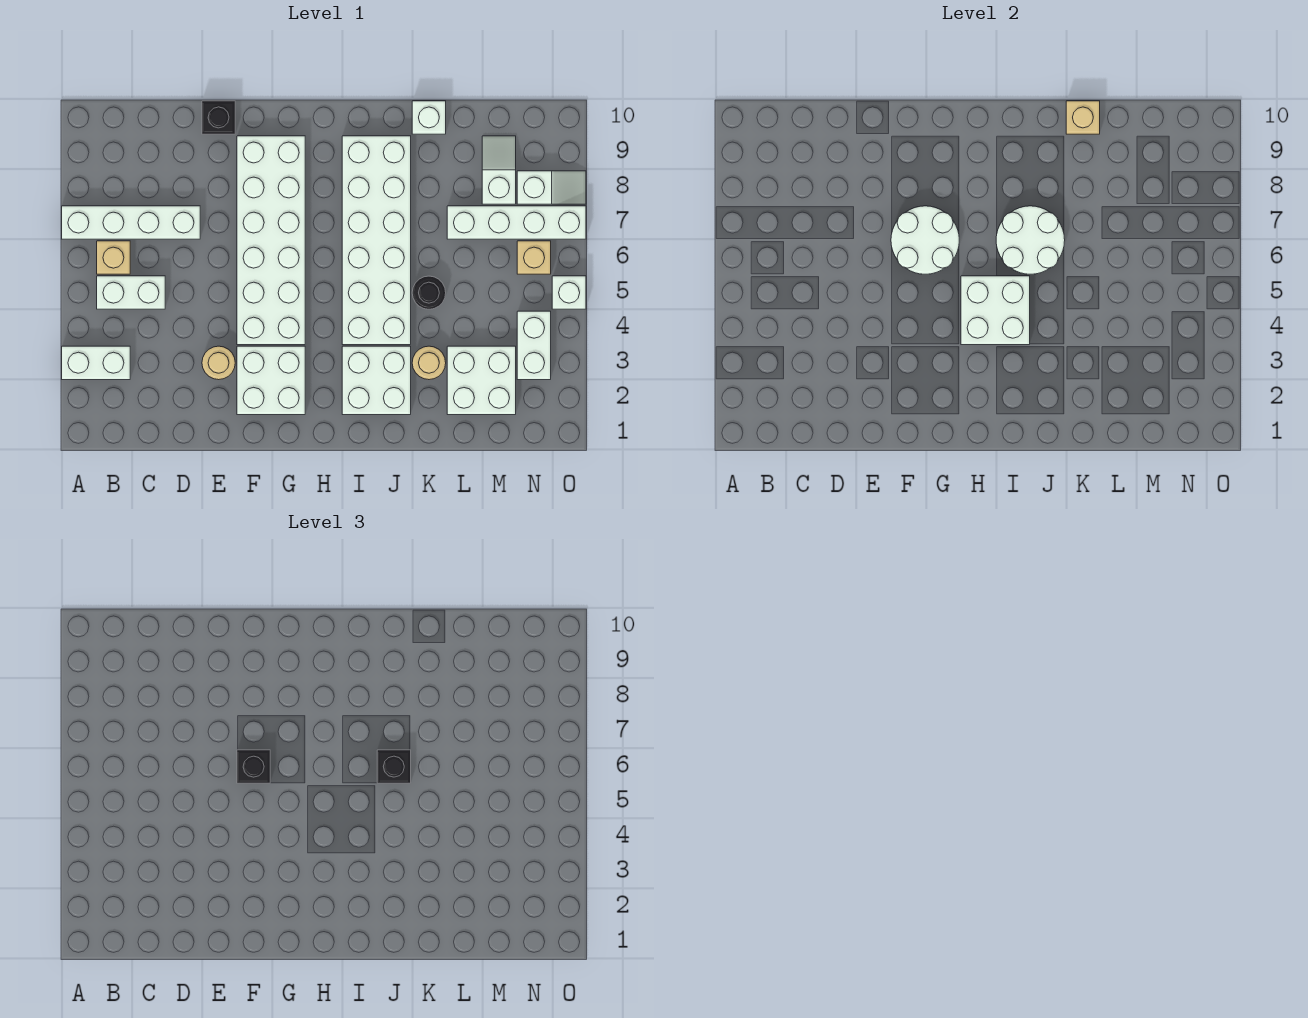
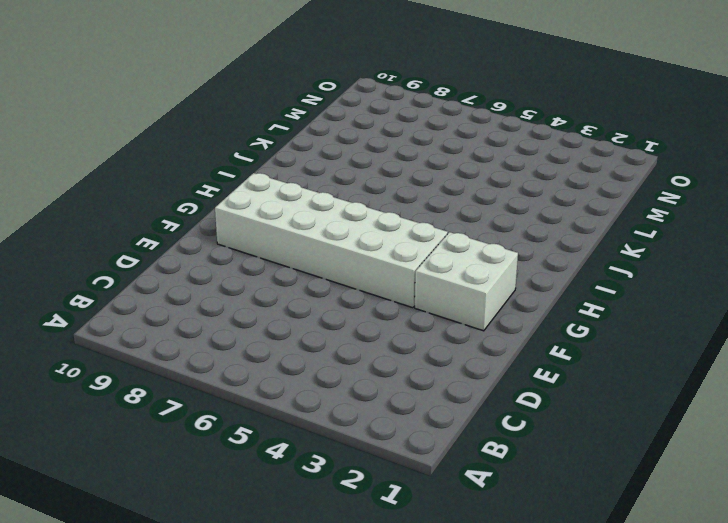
none -> white brick A3:B3 level 1
none -> white brick A7:D7 level 1
none -> white brick B5:C5 level 1

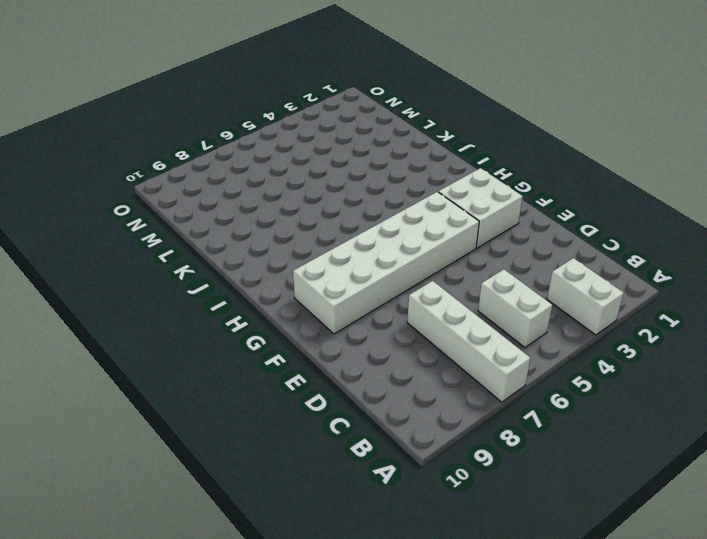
none -> tan brick B6 level 1
none -> tan round brick E3 level 1
none -> black brick E10 level 1

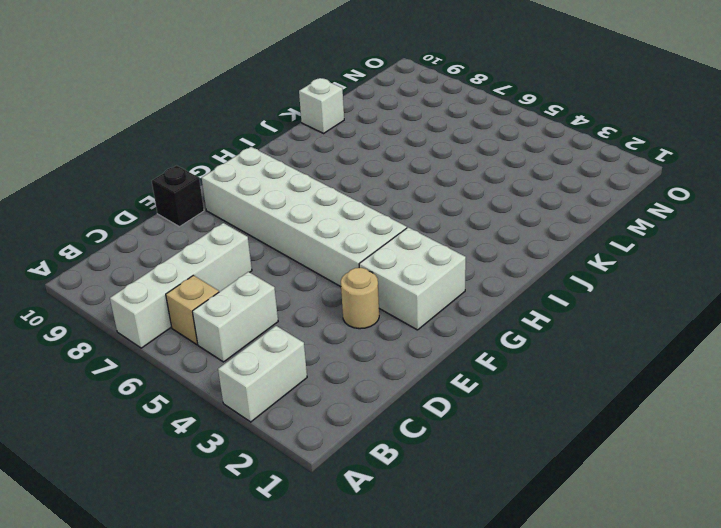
none -> white brick I2:J3 level 1
none -> white brick I4:J9 level 1
none -> tan round brick K3 level 1

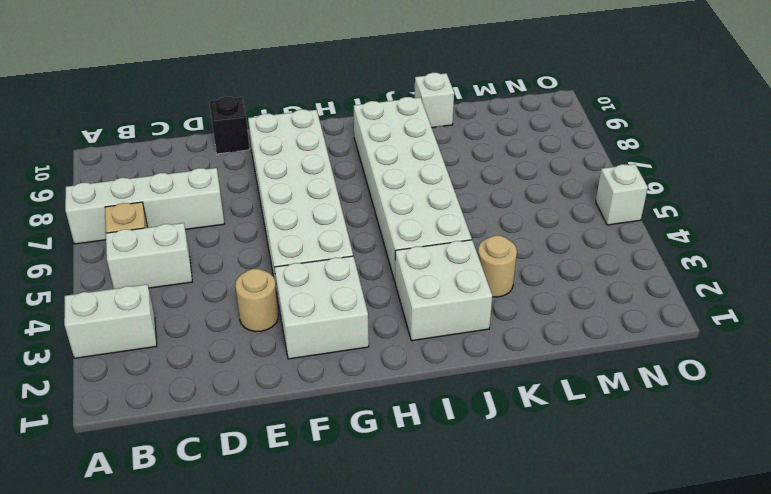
none -> black round brick K5 level 1
none -> white brick L2:M3 level 1
none -> white brick L7:O7 level 1

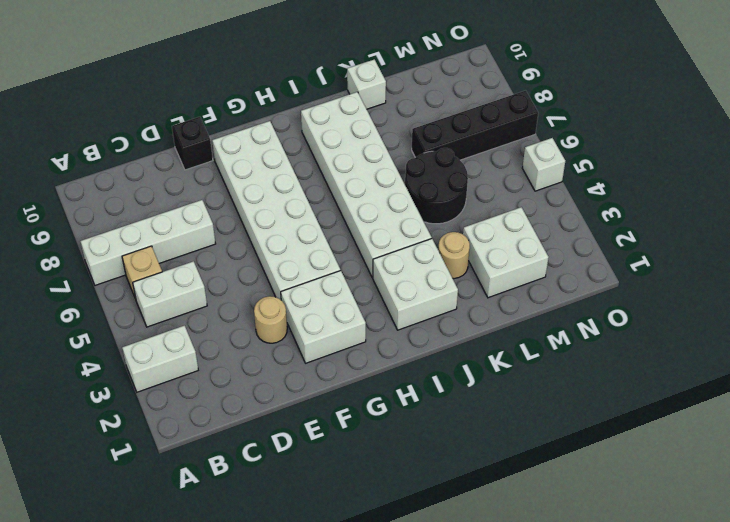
black round brick K5:L6 level 1 -> black round brick K5 level 1
black brick L7:O7 level 1 -> white brick L7:O7 level 1
none -> white slope M8:M9 level 1 top 8
none -> white brick N3:N4 level 1
none -> tan brick N6 level 1

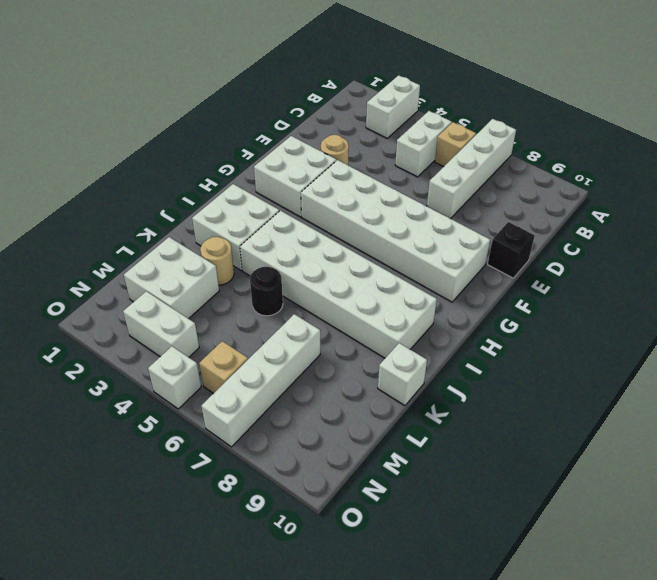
none -> white slope M8:M9 level 1 top 8
none -> white slope N8:O8 level 1 top N
none -> white round brick F6:G7 level 2

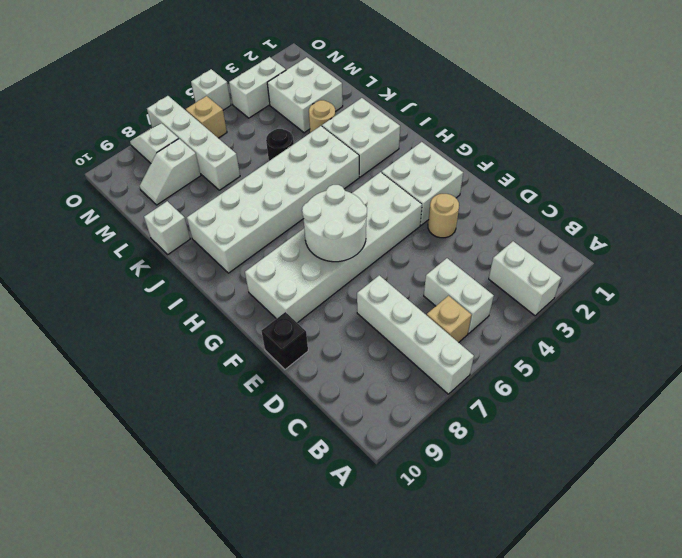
none -> white brick H4:I5 level 2
none -> white round brick I6:J7 level 2
none -> tan brick K10 level 2

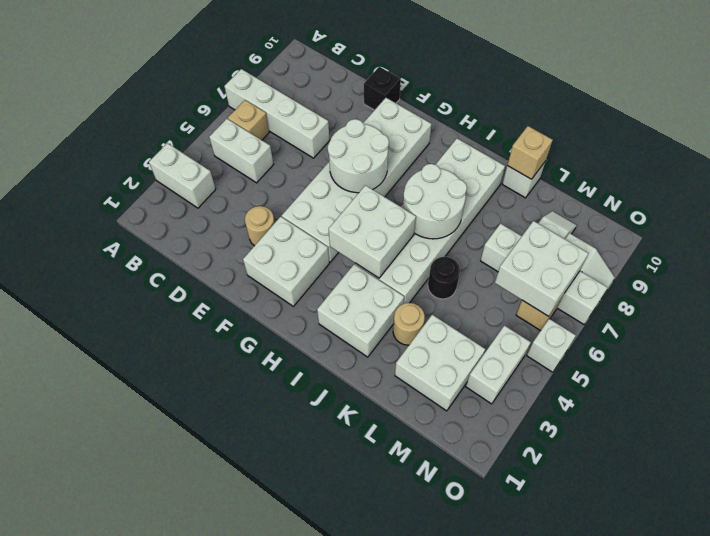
white brick M6:N7 level 2 -> none
none -> black brick F6 level 3
none -> black brick J6 level 3

